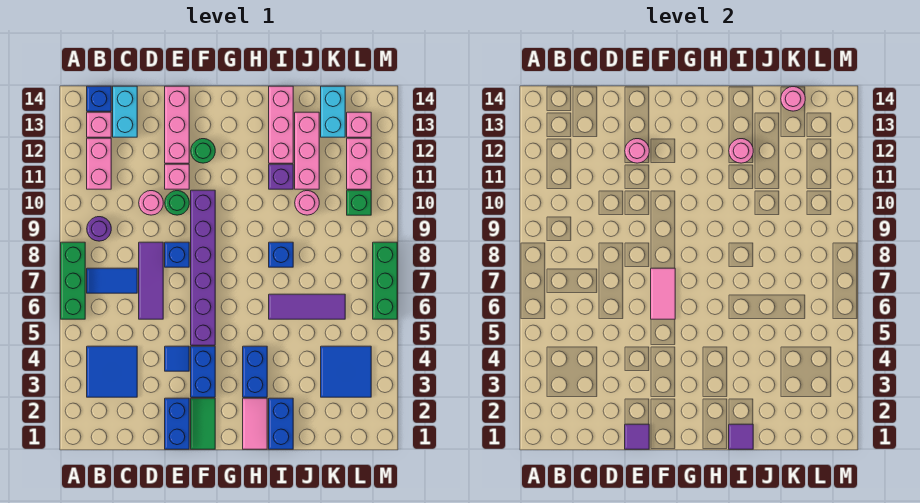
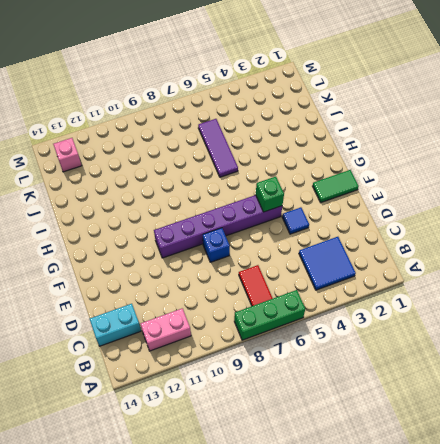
red tile B7:C7 level 1 -> blue tile B7:C7 level 1
green brick F5 level 2 -> green brick L10 level 1
none -> purple round brick B9 level 1
none -> pink brick B13 level 1
none -> blue brick B14 level 1
none -> purple tile D6:D8 level 1

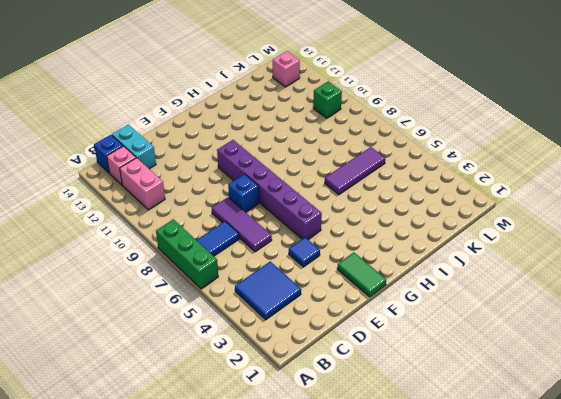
none -> purple round brick B9 level 1
none -> pink round brick D10 level 1
none -> blue brick E1:E2 level 1
none -> green round brick E10 level 1

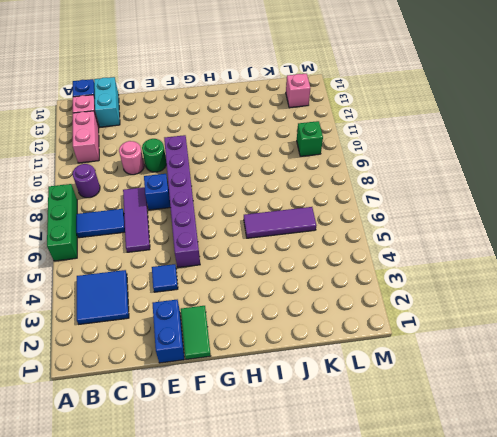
none -> pink brick E11 level 1
none -> pink brick E12:E14 level 1
none -> blue brick F3:F4 level 1
none -> green round brick F12 level 1

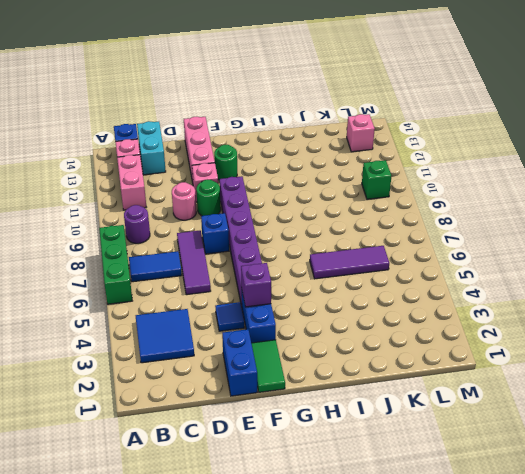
purple brick F4 level 2 -> purple brick I11 level 1
none -> pink tile H1:H2 level 1
none -> blue brick H3:H4 level 1
none -> blue brick I1:I2 level 1
none -> blue brick I8 level 1

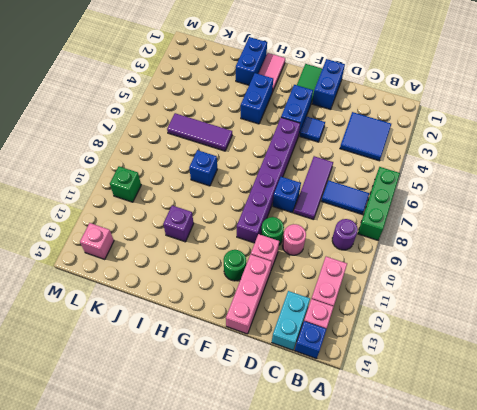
none -> pink brick I12:I14 level 1
none -> pink round brick J10 level 1
none -> pink brick J11:J13 level 1
none -> blue tile K3:L4 level 1

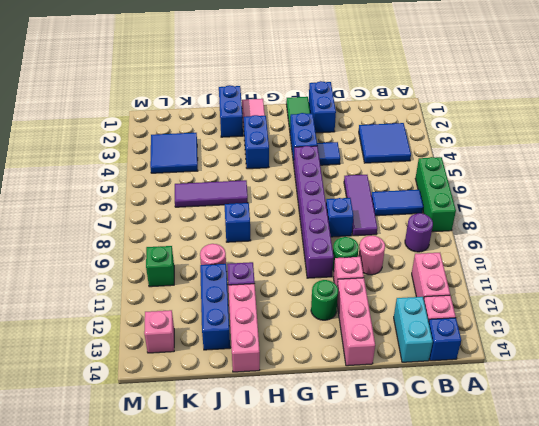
blue brick J11:J13 level 1 -> pink brick J11:J13 level 1
none -> cyan brick K13:K14 level 1
none -> pink brick L11:L12 level 1
none -> green brick M6:M8 level 1
none -> purple tile E1 level 2

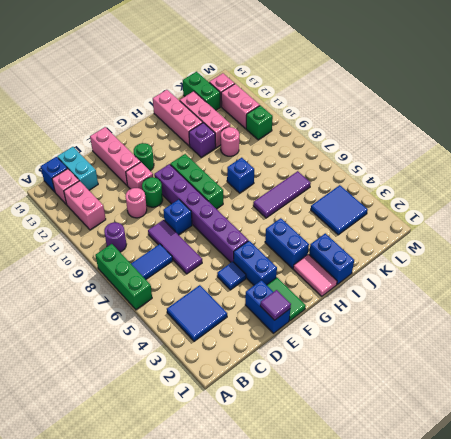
green brick G8:G10 level 1 -> green brick M6:M8 level 1
green brick K13:K14 level 1 -> cyan brick K13:K14 level 1
none -> pink round brick E12 level 2
none -> pink tile F6:F7 level 2
none -> purple tile I1 level 2
none -> pink round brick I12 level 2

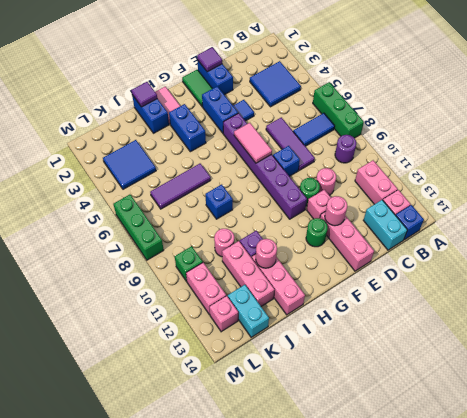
none -> pink round brick K14 level 2

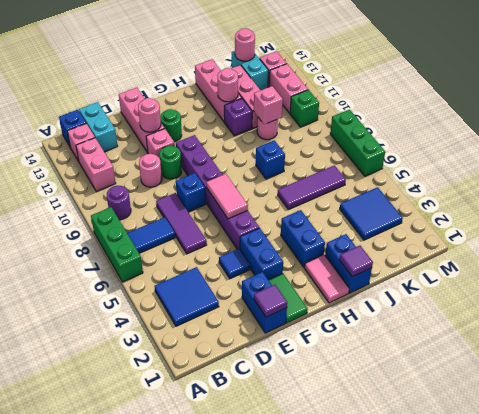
pink brick J10 level 2 -> none

